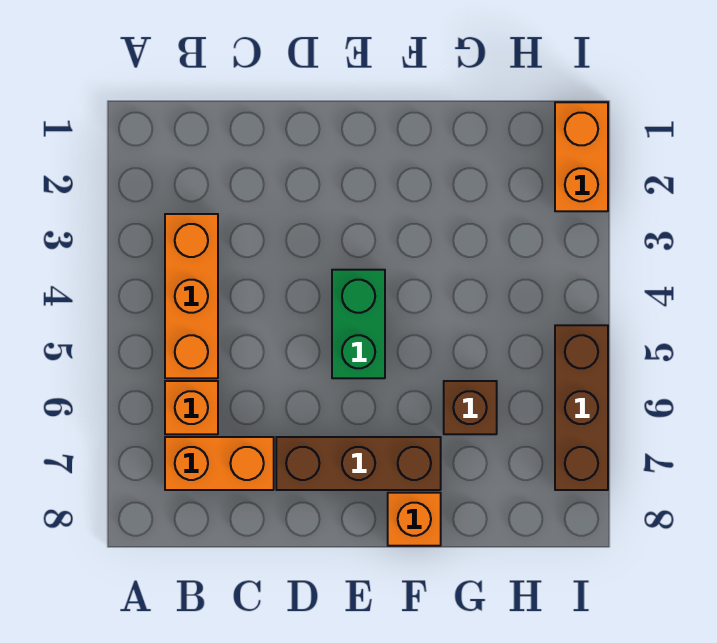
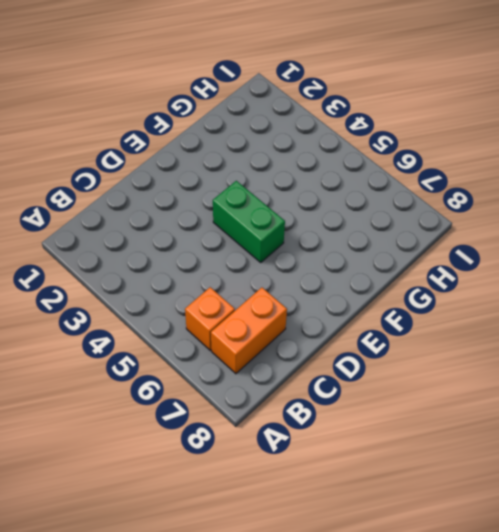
none -> orange brick B3:B5 level 1
none -> brown brick D7:F7 level 1

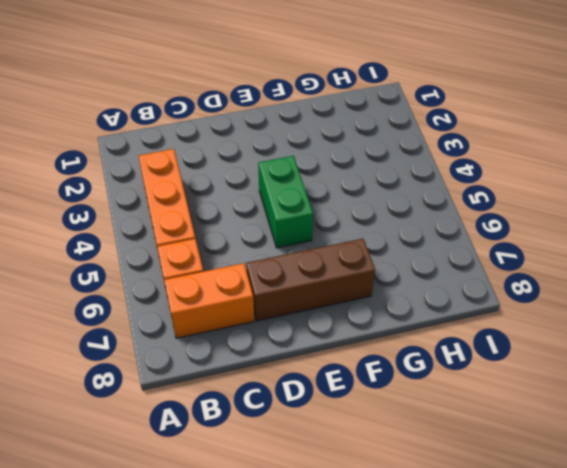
none -> orange brick F8 level 1
none -> brown brick G6 level 1

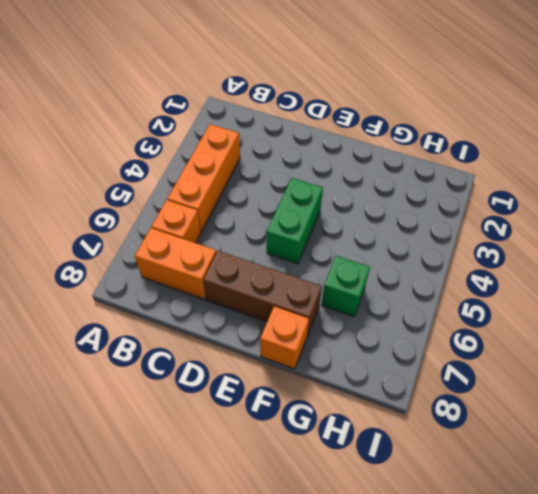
green brick G6 level 1 -> brown brick G6 level 1
none -> orange brick I1:I2 level 1
none -> brown brick I5:I7 level 1

